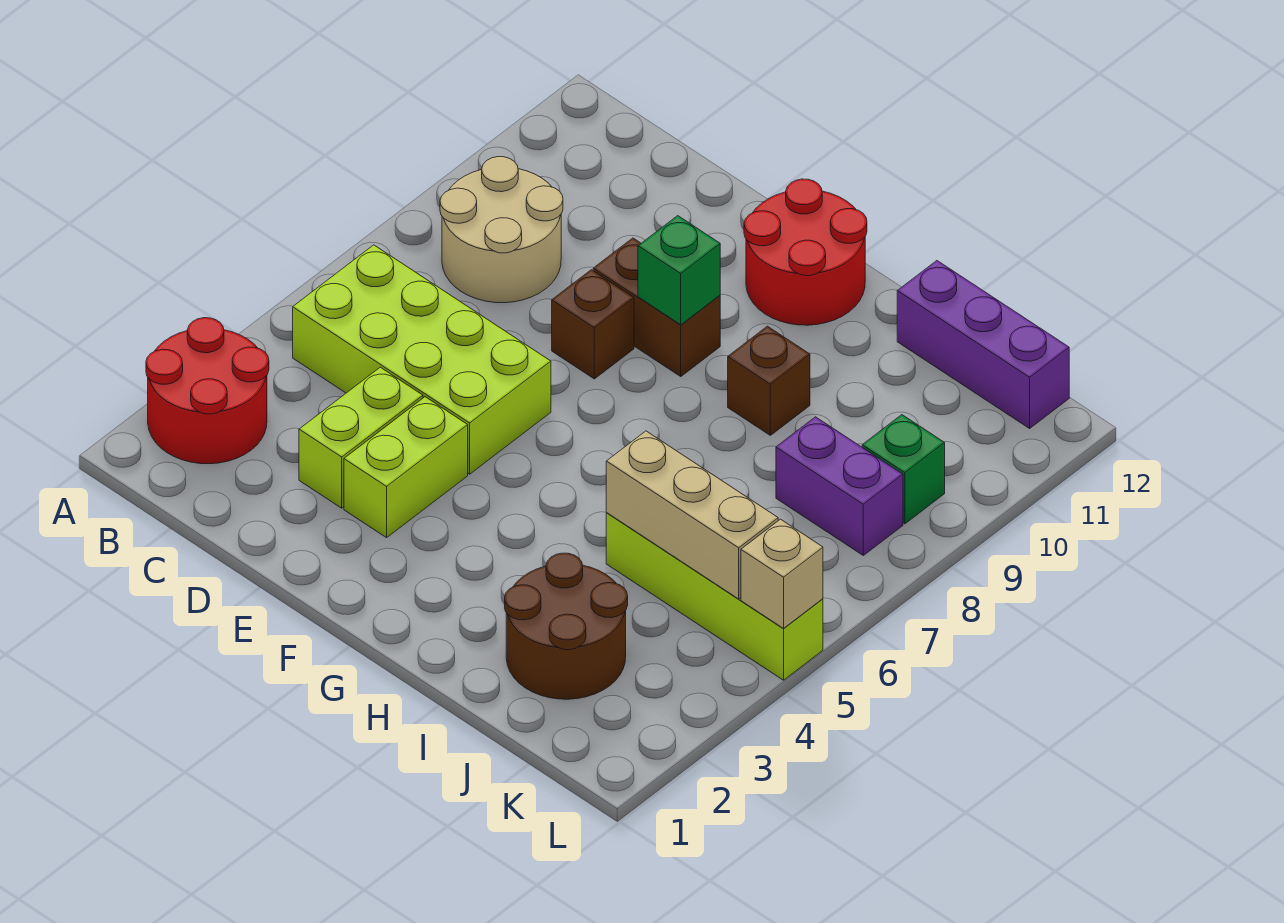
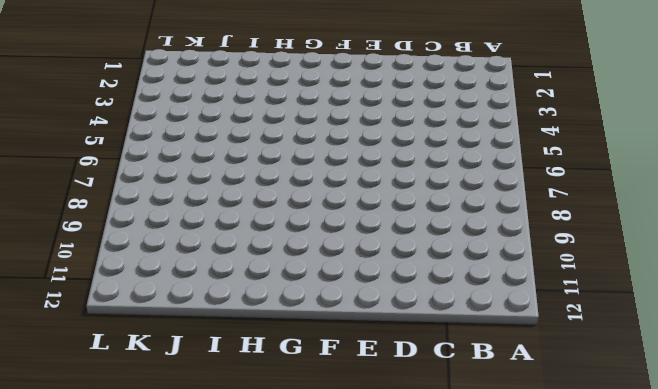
none -> red round brick A2:B3 level 1
none -> lime brick B5:E6 level 1
none -> tan round brick B8:C9 level 1

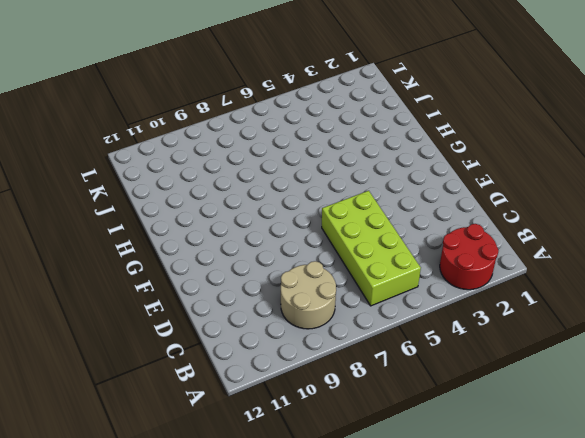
none -> lime brick D3:D4 level 1
none -> lime brick E3:E4 level 1
none -> brown brick E8 level 1

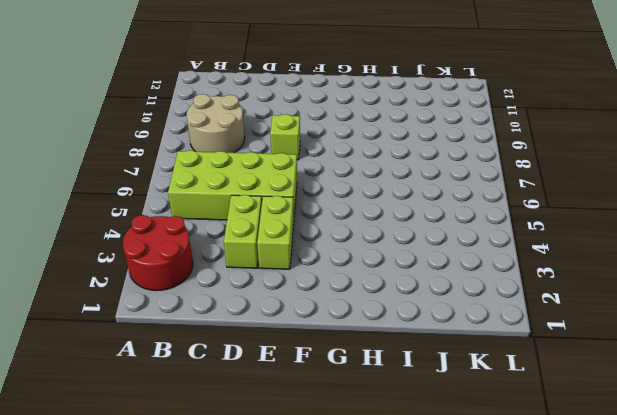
lime brick E8 level 1 -> brown brick E8 level 1
none -> brown brick E9:F9 level 1
none -> red round brick F11:G12 level 1
none -> brown brick H9 level 1

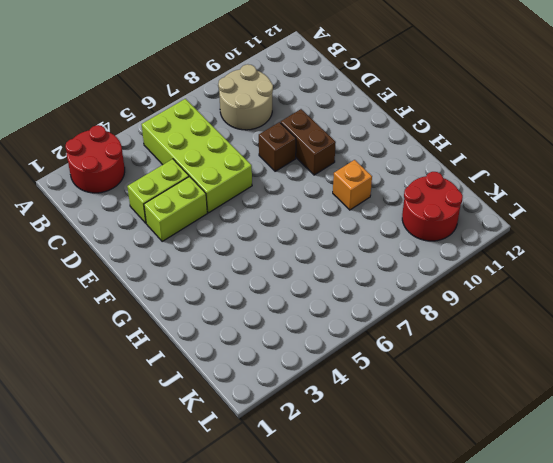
orange brick H9 level 1 -> brown brick H9 level 1
red round brick J10:K11 level 1 -> red round brick F11:G12 level 1
none -> brown round brick I2:J3 level 1
none -> lime brick I5:L5 level 1
none -> purple brick I12:K12 level 1

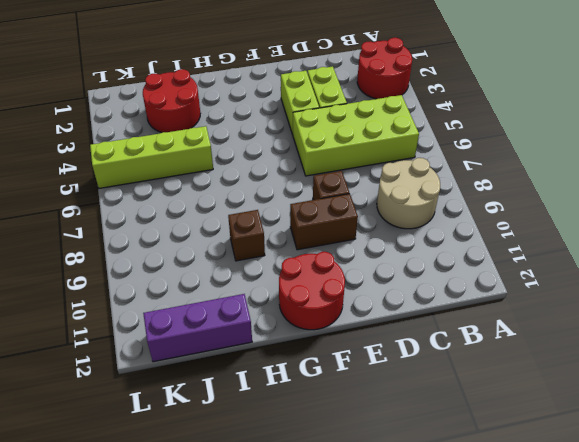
red round brick I2:J3 level 1 -> brown round brick I2:J3 level 1
none -> purple brick J8:K8 level 1
none -> green brick K9 level 1
none -> green brick F9 level 2

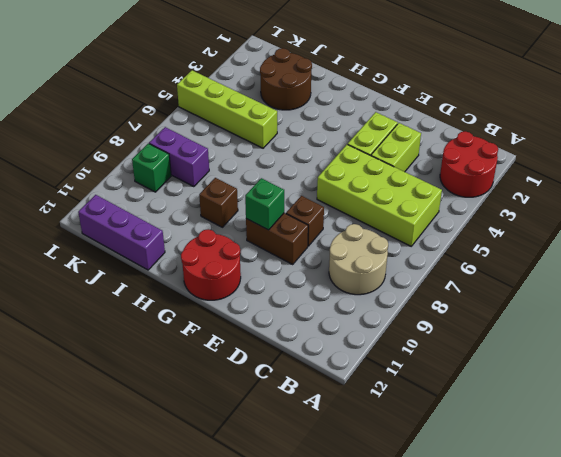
none -> tan brick I5:K5 level 2
none -> tan brick L5 level 2

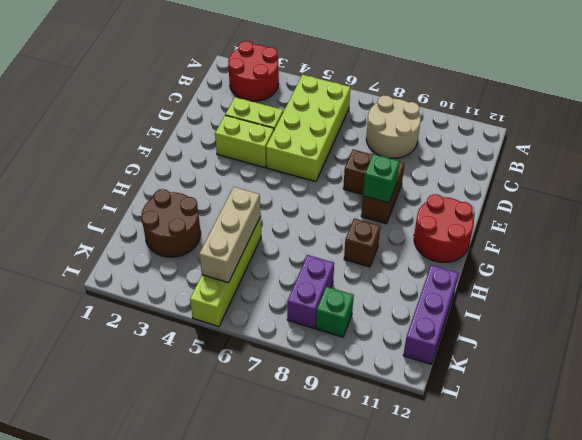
none -> tan brick L5 level 2

